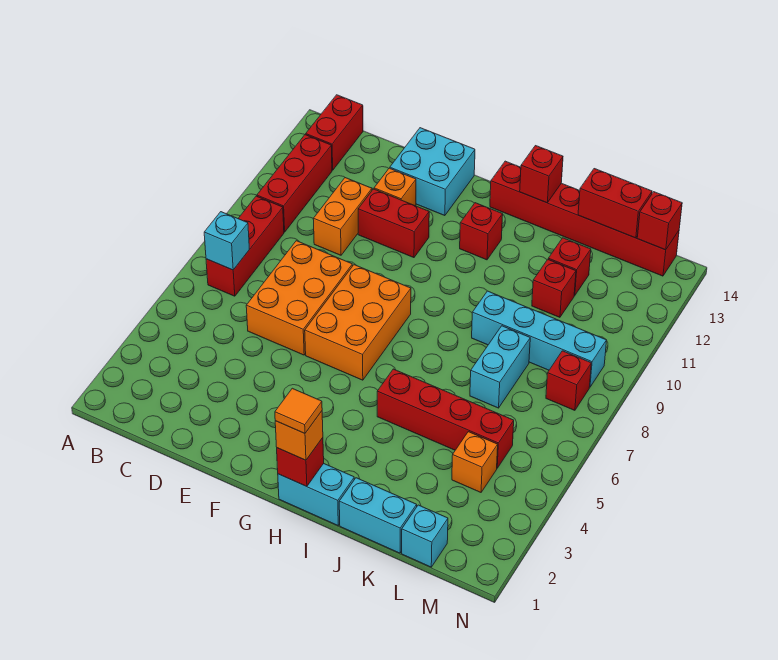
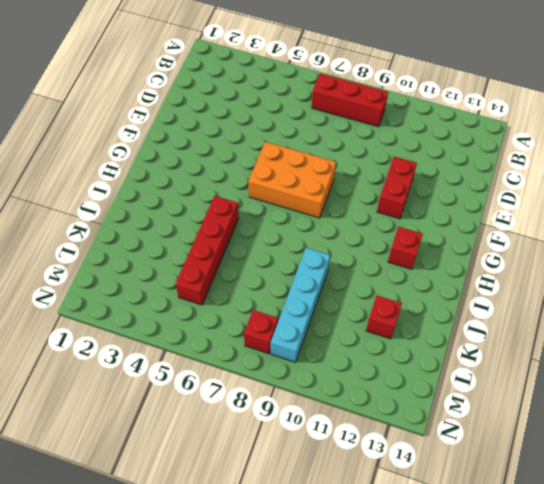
none -> red brick B10:B12 level 1
none -> red brick B13:B14 level 1
none -> orange brick D6:E8 level 1

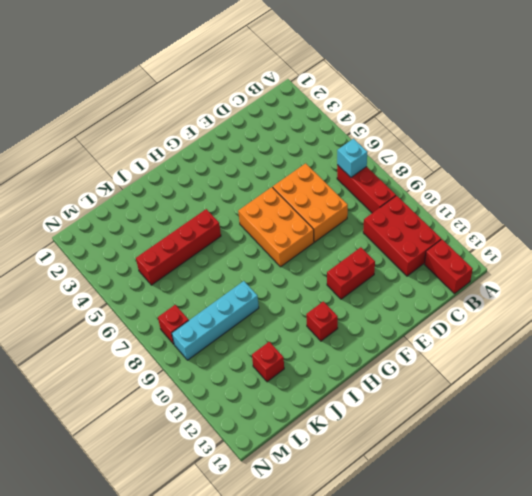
red brick B10:C12 level 1 -> red brick B10:B12 level 1
none -> orange brick D10:D11 level 1
none -> orange brick E12 level 1
none -> cyan brick E13:F14 level 1

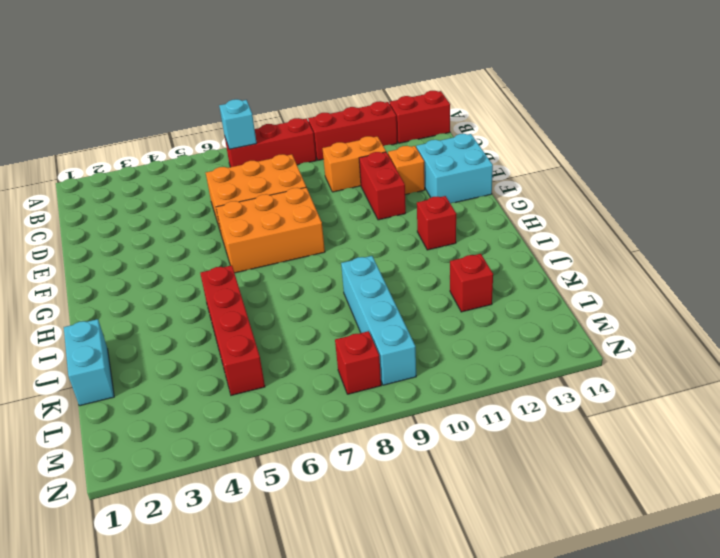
none -> cyan brick H1:I1 level 1
none -> red brick H14:M14 level 1
none -> cyan brick K7:K8 level 1

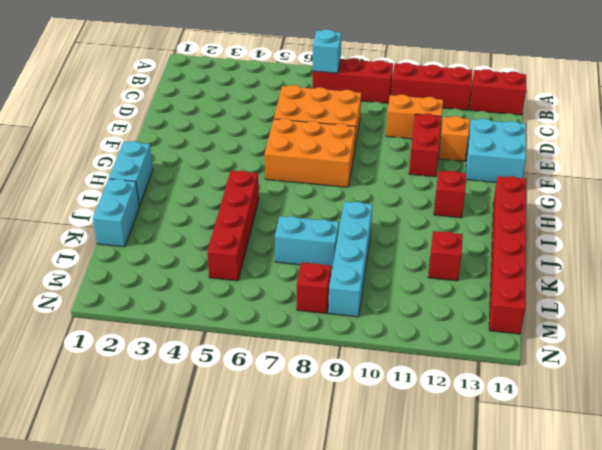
none -> red brick K11 level 1
none -> cyan brick L1 level 1
none -> orange brick L4 level 1

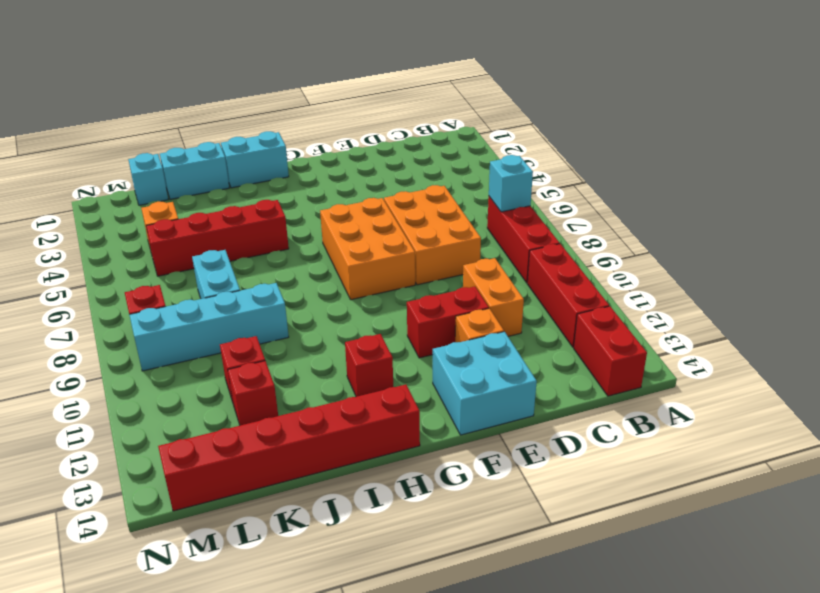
none -> red brick H1 level 2
none -> red brick I14 level 2
none -> red brick K14:L14 level 2

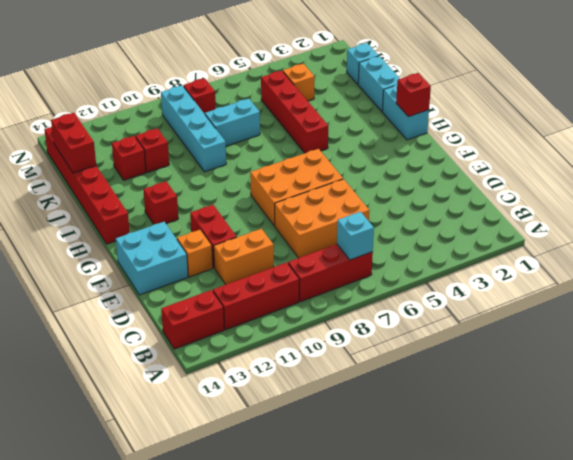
none -> red brick I14 level 2
none -> red brick M14 level 2
none -> orange brick H1 level 3

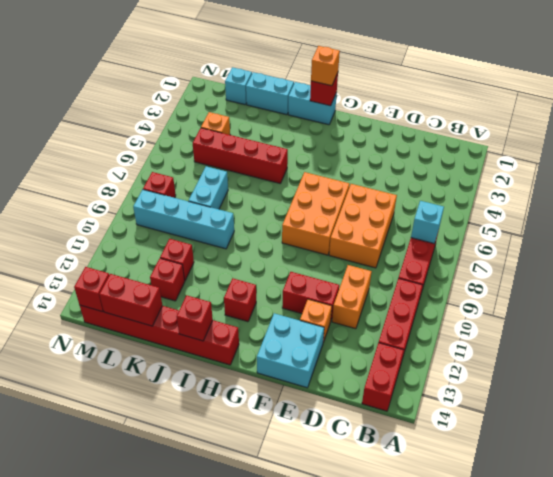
none -> orange tile H1 level 4

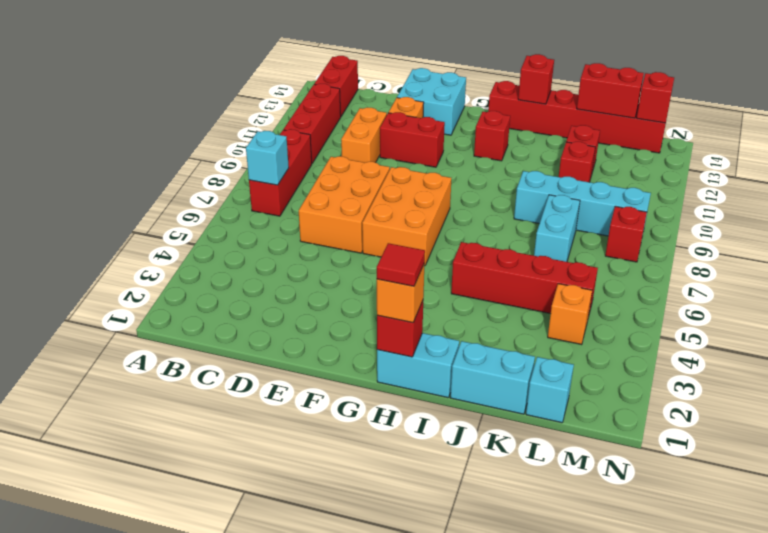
red tile H1 level 4 -> orange tile H1 level 4

